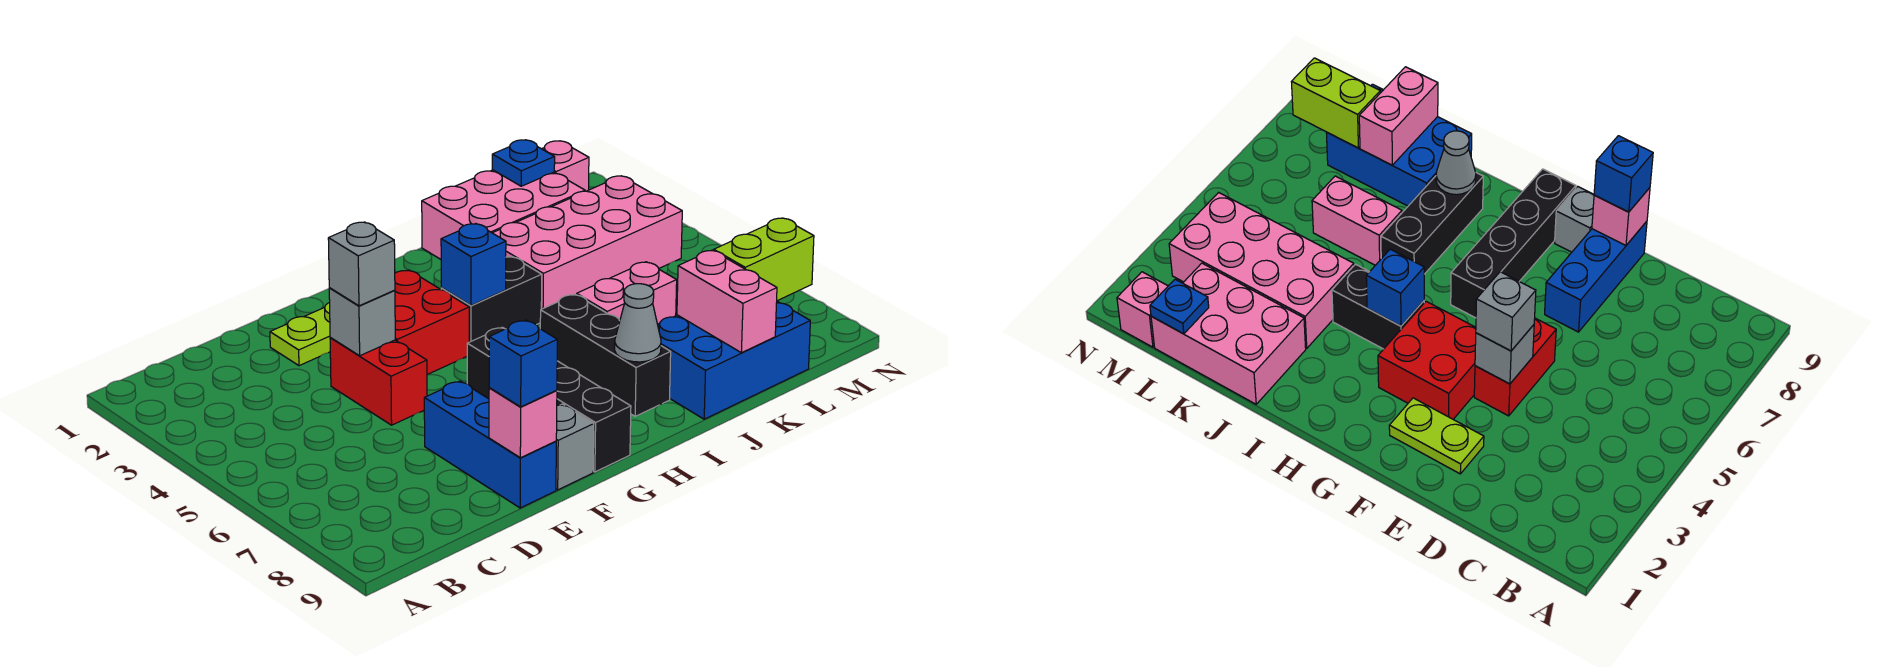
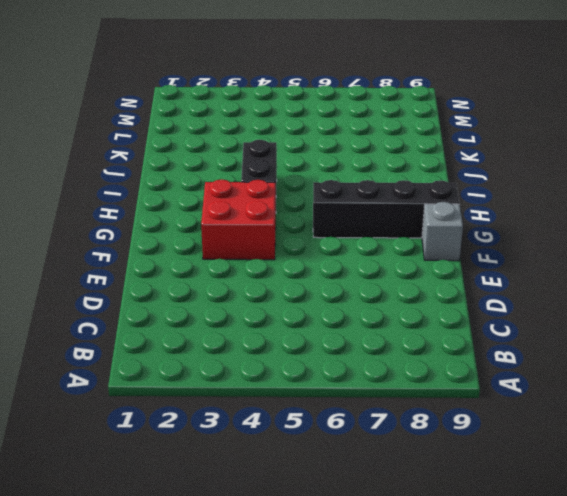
none -> lime plate E2:F2 level 1
none -> red brick E4:E5 level 1
none -> blue brick E7:E9 level 1

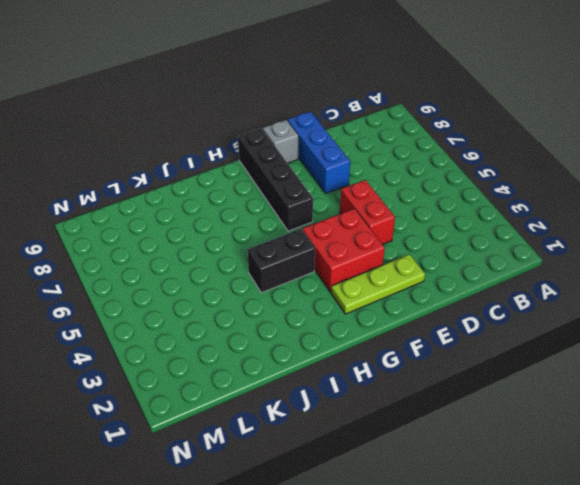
lime plate E2:G2 level 1 -> lime plate E2:F2 level 1
none -> black brick I6:I8 level 1
none -> pink brick J1:L2 level 1
none -> pink brick J3:M4 level 1

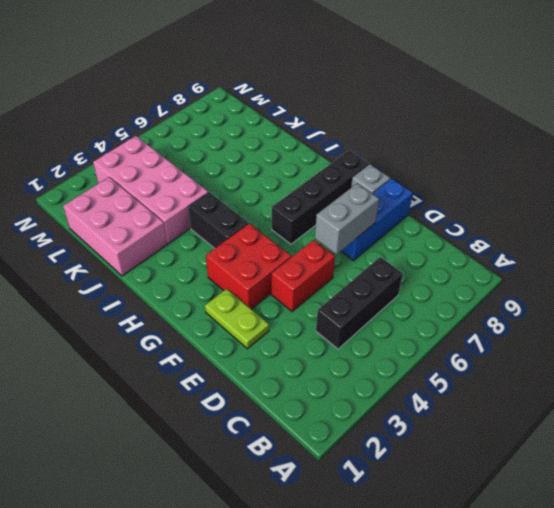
black brick C4:C6 level 1 -> black brick I6:I8 level 1
grey brick E6:E7 level 2 -> none
none -> pink brick J6:K6 level 1
none -> blue brick J8:L9 level 1
none -> pink brick M1 level 1

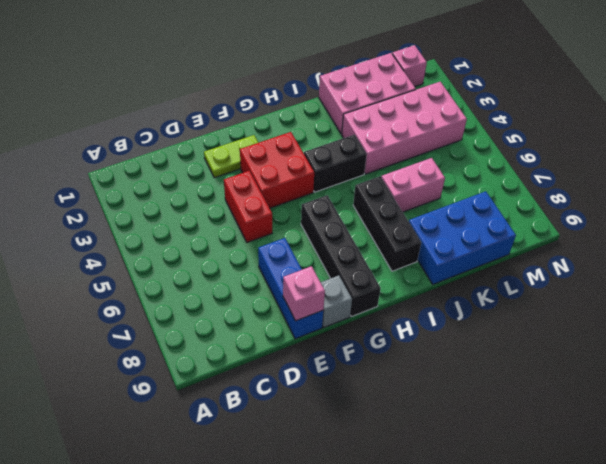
none -> grey brick E4 level 2
none -> blue brick H4 level 2
none -> grey cone I8 level 2

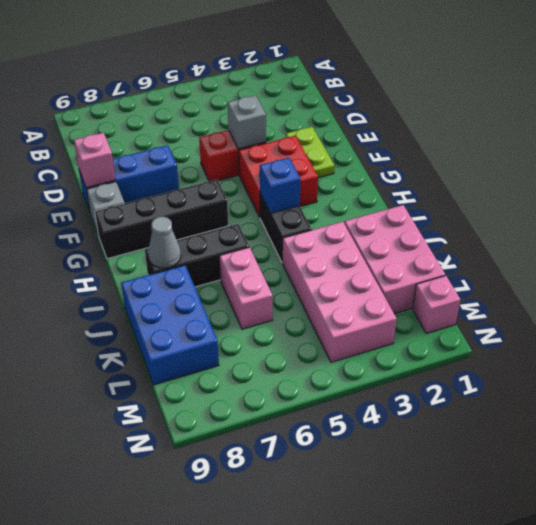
none -> pink brick K8:K9 level 2
none -> blue plate L1 level 2
none -> lime brick L8:M8 level 2

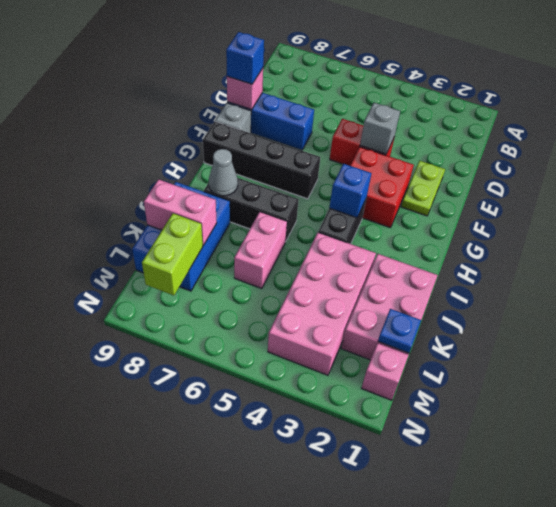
none -> grey brick E4 level 3

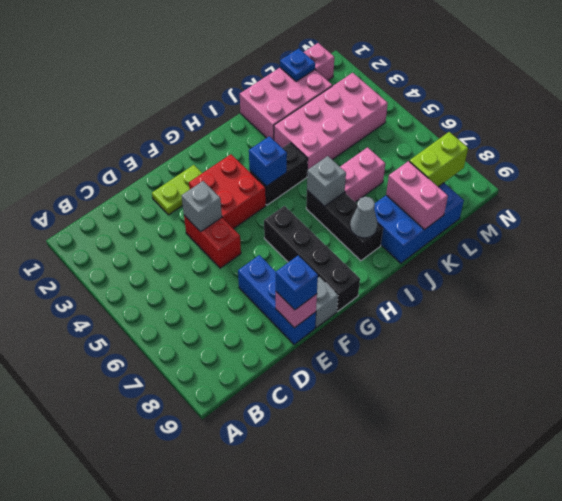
grey brick I6 level 2 -> grey brick E4 level 3

